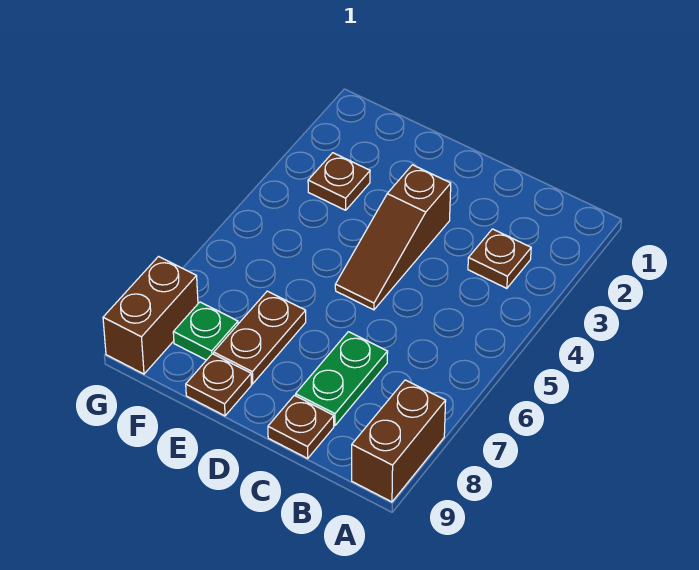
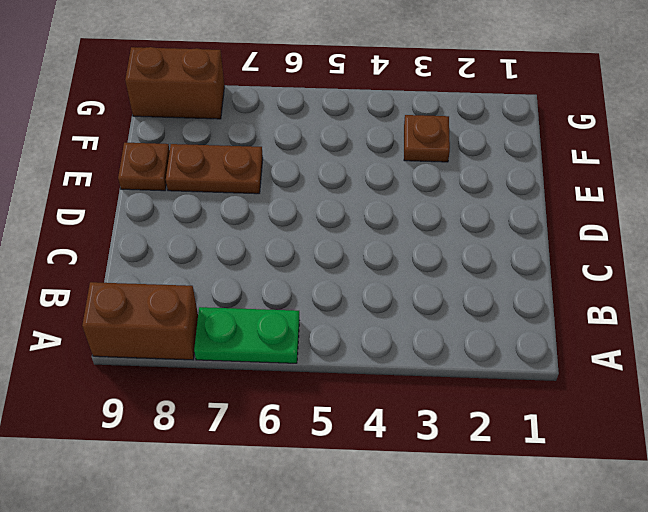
green plate A6:A7 level 1 -> green plate C7:C8 level 1
none -> brown plate B3 level 1
none -> brown plate C9 level 1

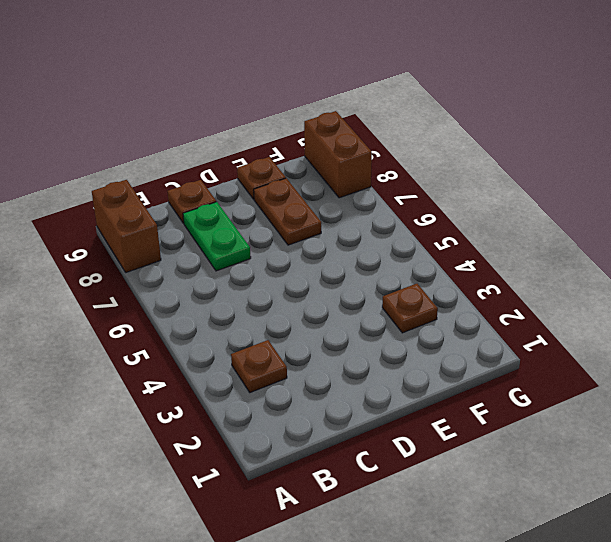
none -> brown slope D3:D5 level 1 top 3
none -> green plate F8 level 1

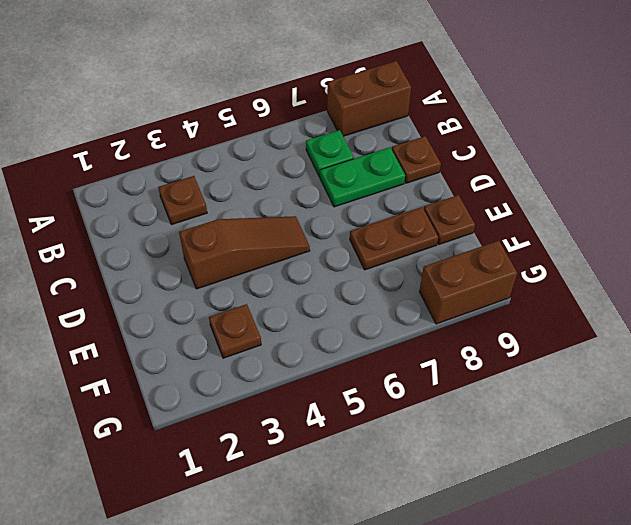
green plate B7 level 1 -> green plate F8 level 1

